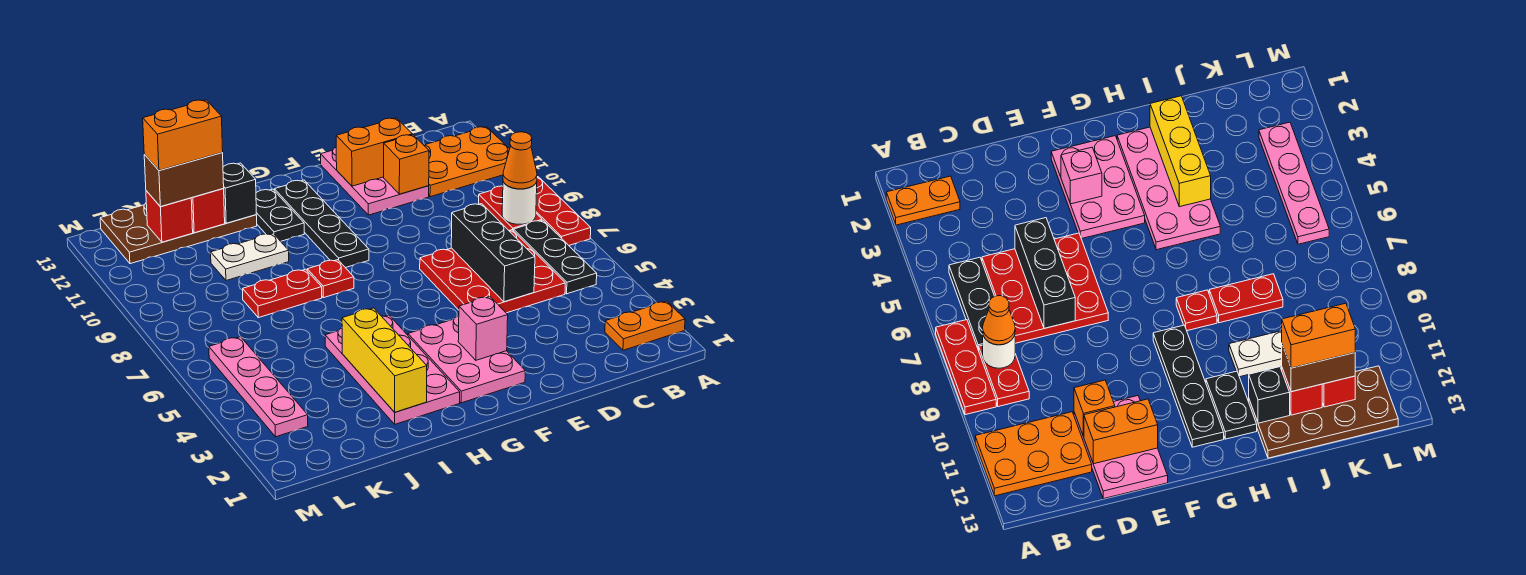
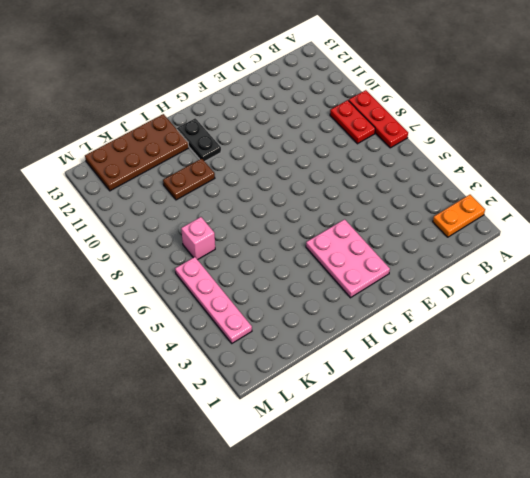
brown plate I10:J10 level 1 -> white plate I10:J10 level 1
pink brick K7 level 1 -> pink brick F3 level 2
none -> orange plate A11:C12 level 1
none -> black plate B5:B7 level 1
none -> red plate C5:E7 level 1

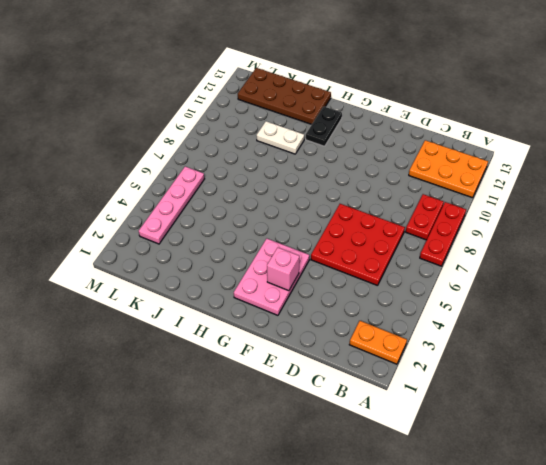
none -> black plate B5:B7 level 1
none -> pink plate D11:E13 level 1
none -> black plate G9:G12 level 1

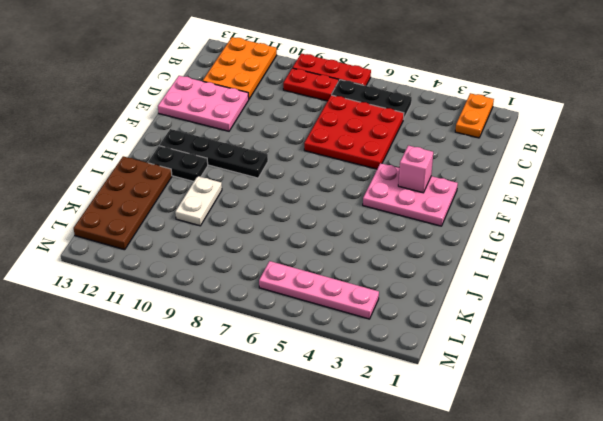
none -> pink plate H2:I5 level 1
none -> red plate H8 level 1
none -> red plate I8:J8 level 1

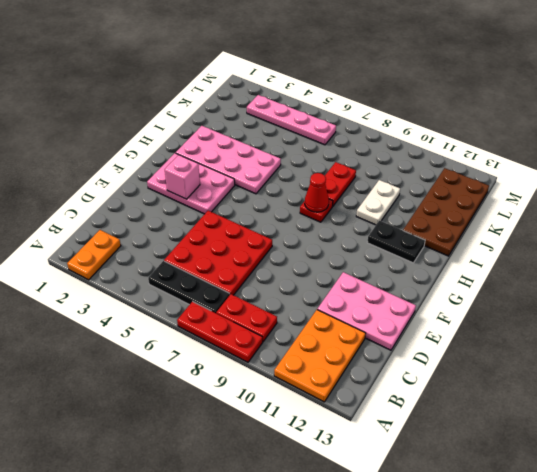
red cone H8 level 2 -> none
none -> black plate G9:G12 level 1
none -> white round brick B8 level 2
none -> black brick D5:D7 level 2

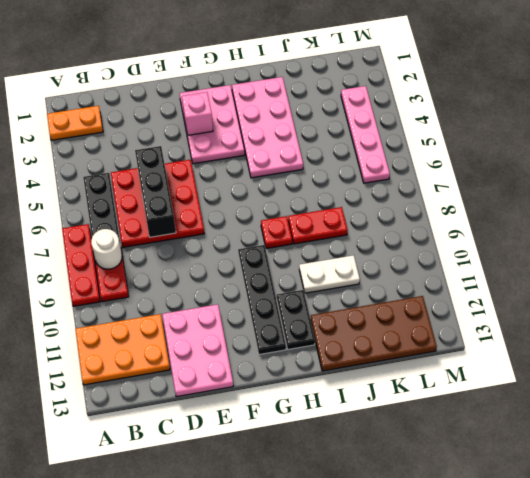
none -> orange brick D11 level 2
none -> orange brick D12:E12 level 2
none -> yellow brick I2:I4 level 2

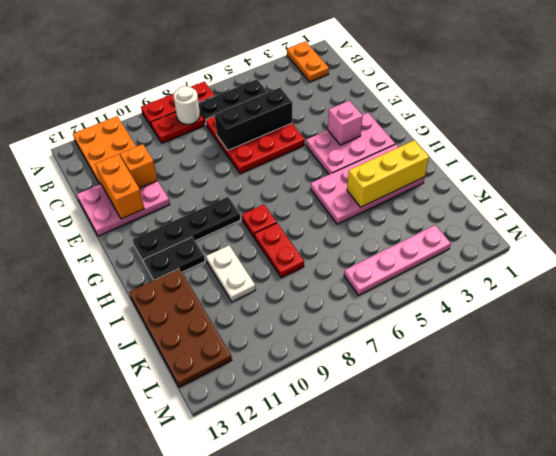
none -> black brick I12 level 2
none -> red brick J12 level 2
none -> red brick K12 level 2

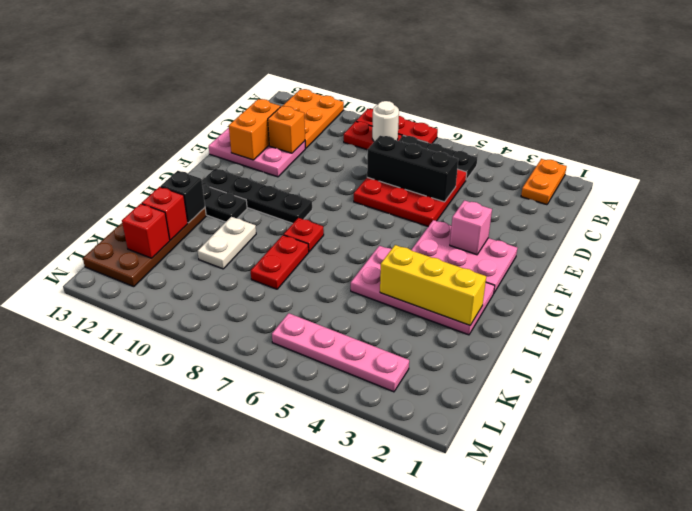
none -> orange cone B8 level 3
none -> brown brick J12:K12 level 3
none -> orange brick J12:K12 level 4

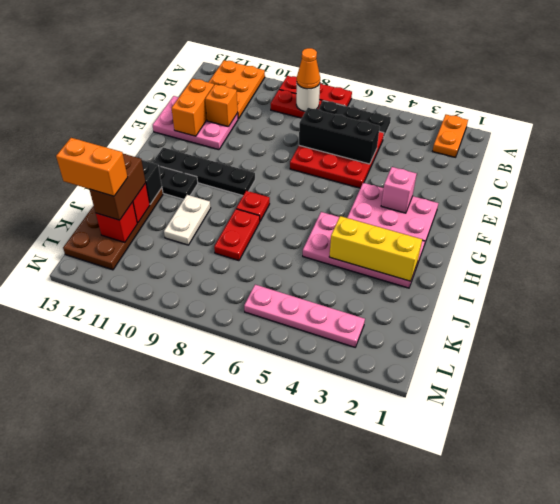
orange brick K12:K13 level 4 -> orange brick J12:K12 level 4

